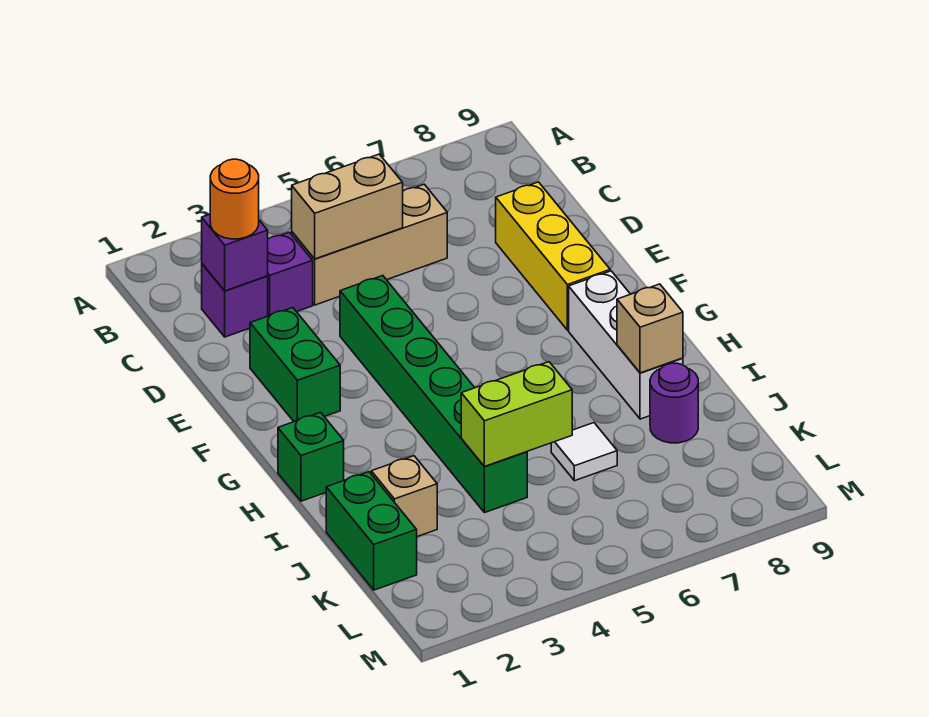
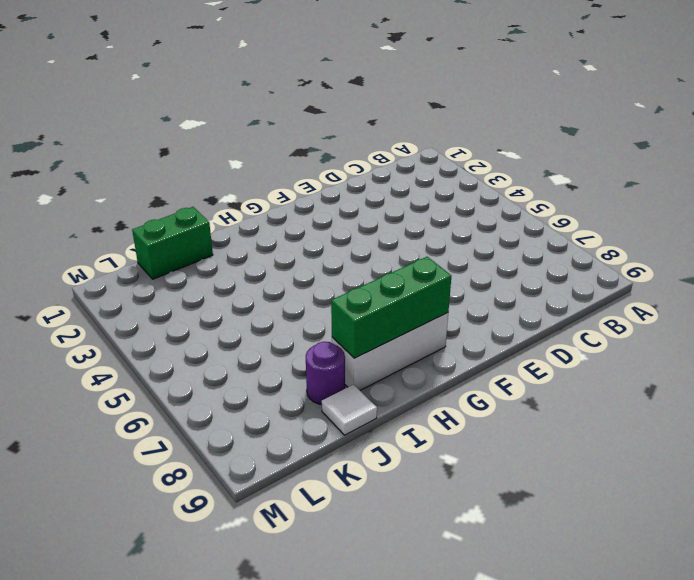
green brick G8:I8 level 2 -> tan brick I8 level 2
white tile J9 level 1 -> white tile J6 level 1
none -> purple brick C2 level 1
none -> purple brick C3 level 1
none -> tan brick C4:C6 level 1

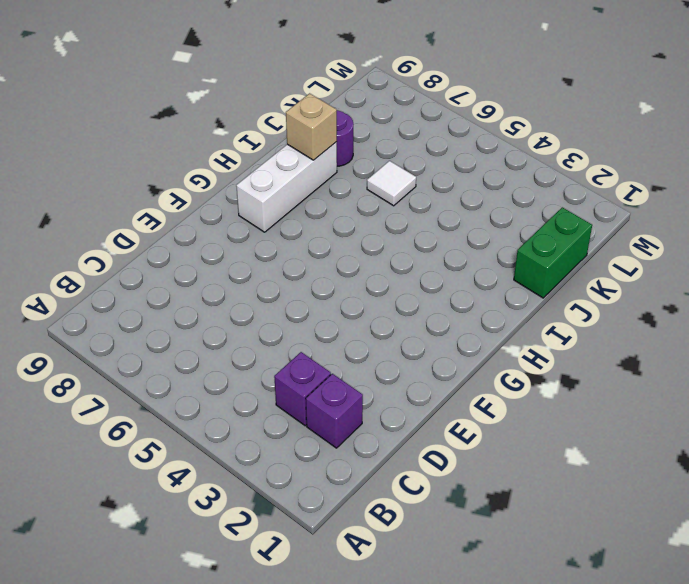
none -> tan brick C4:C6 level 1
none -> yellow brick D8:F8 level 1
none -> green brick E2:F2 level 1

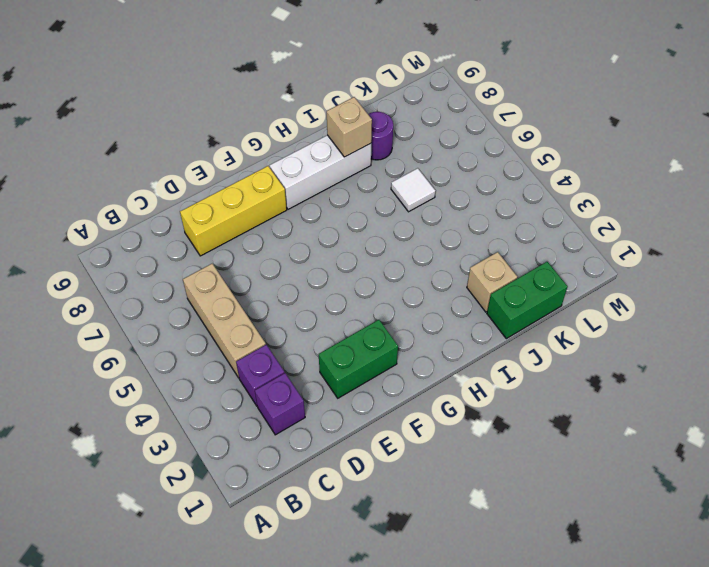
none -> green brick E4:J4 level 1
none -> green brick H1 level 1
none -> purple brick C2 level 2

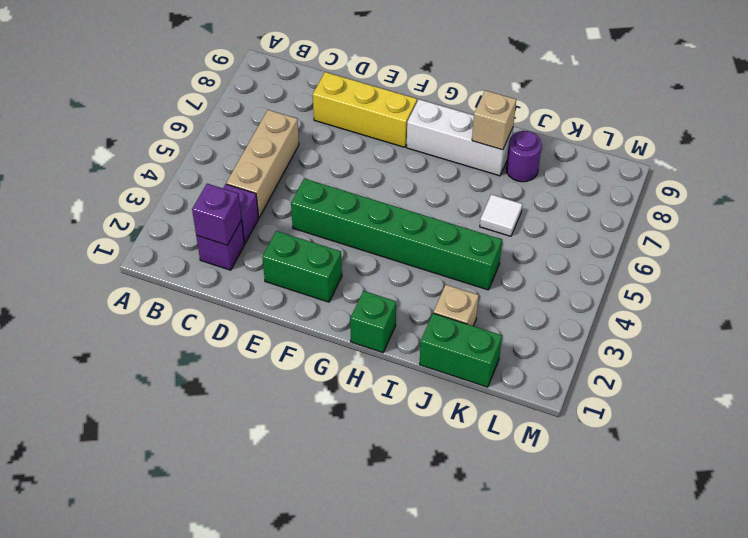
none -> tan brick C4:C5 level 2
none -> lime brick J4:J5 level 2
none -> orange round brick C2 level 3

